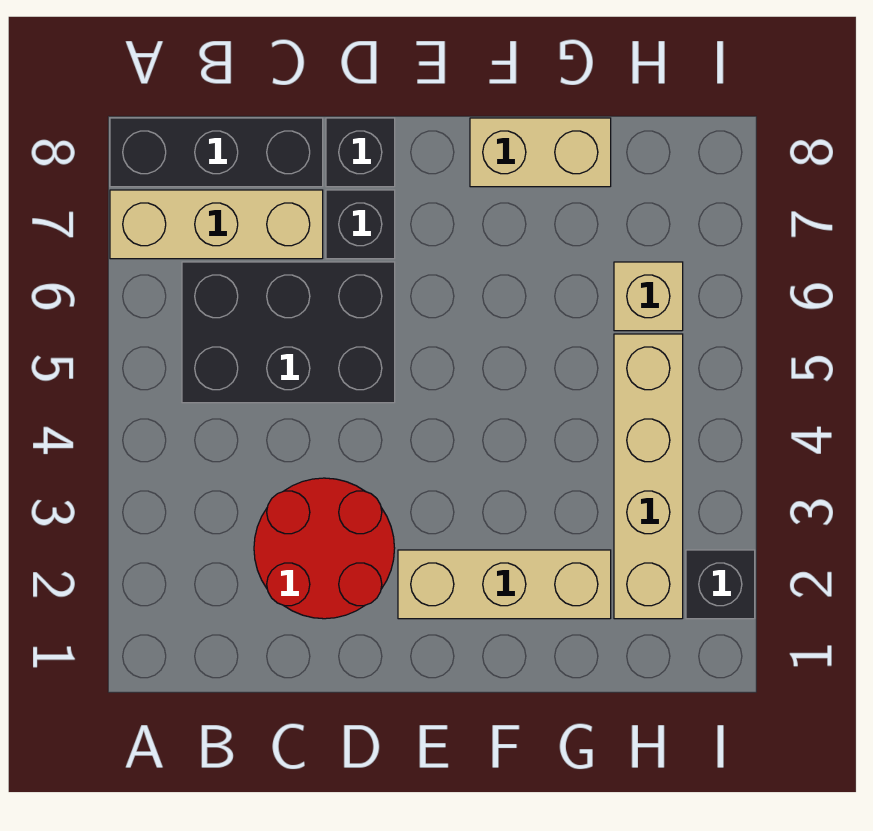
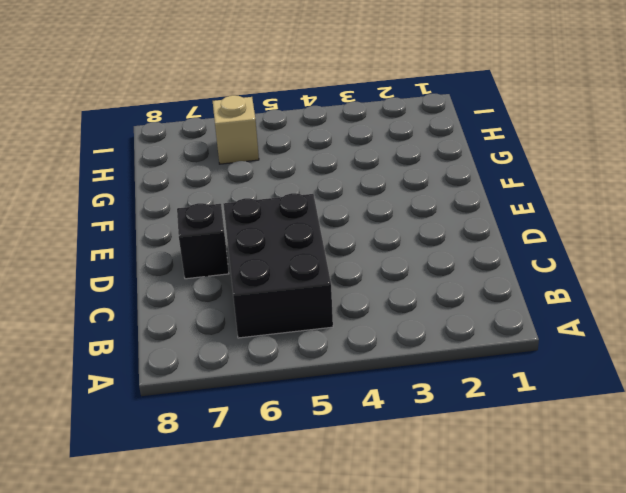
none -> tan brick A7:C7 level 1
none -> black brick A8:C8 level 1

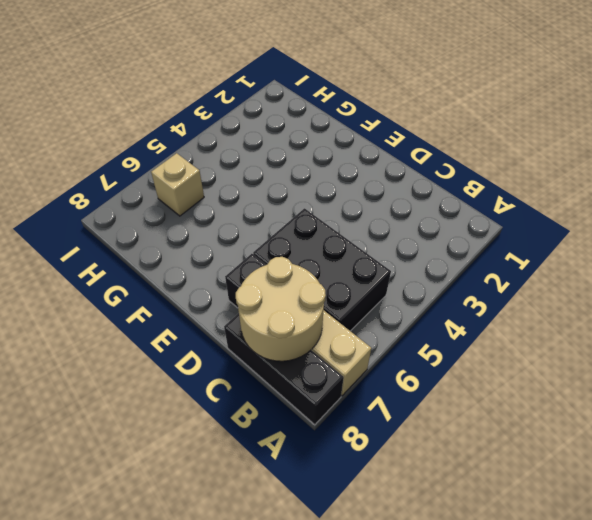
tan round brick B7:C8 level 2 -> none
none -> red round brick C2:D3 level 1
none -> black brick D8 level 1

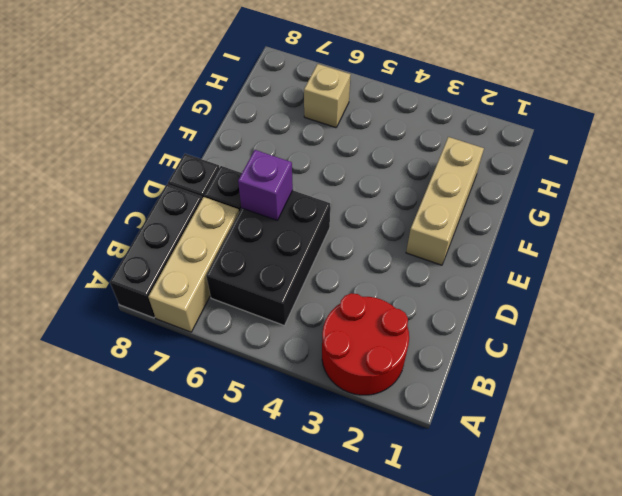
red round brick A2:B3 level 1 -> red round brick C2:D3 level 1
purple brick D6 level 2 -> none
none -> tan brick F8:G8 level 1
none -> tan brick H2:H5 level 1

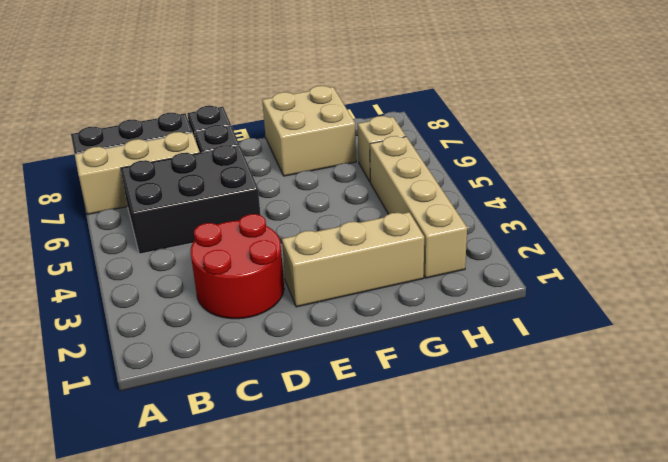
tan brick F7:G8 level 1 -> tan brick F8:G8 level 1
none -> black brick I2 level 1

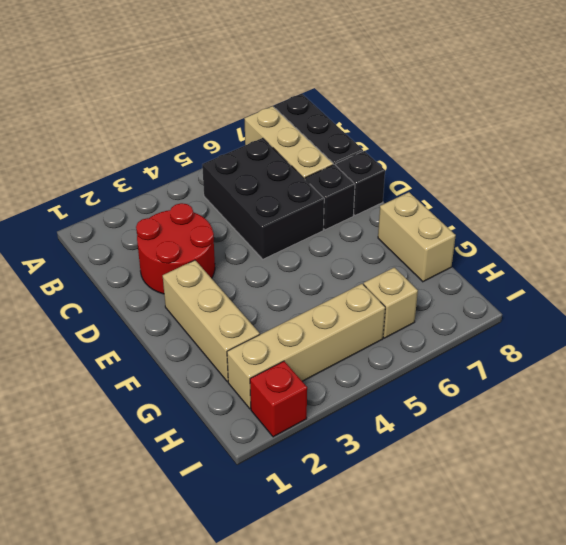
red brick I2 level 1 -> black brick I2 level 1

